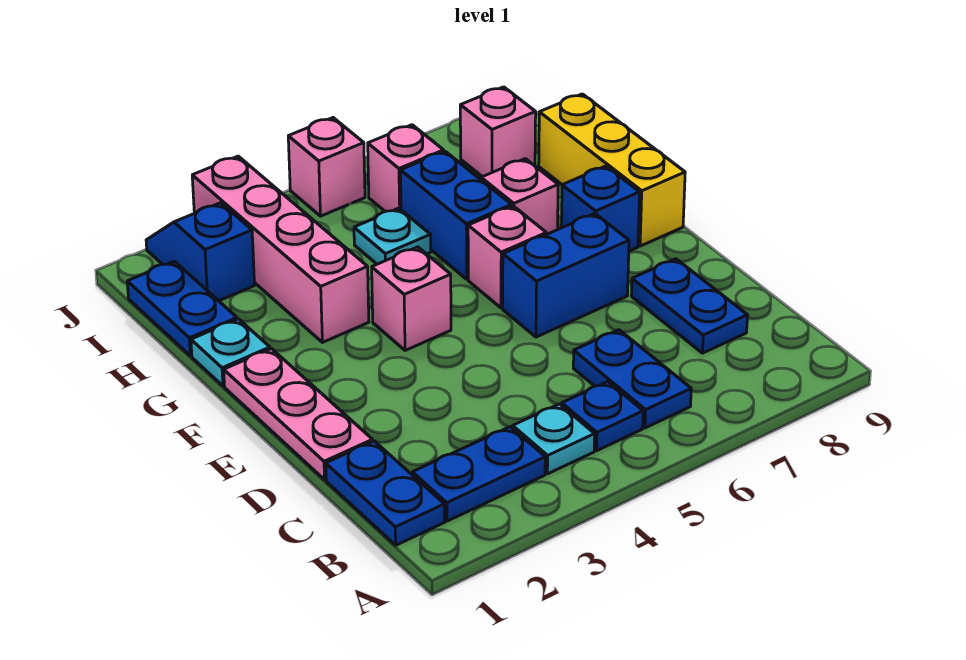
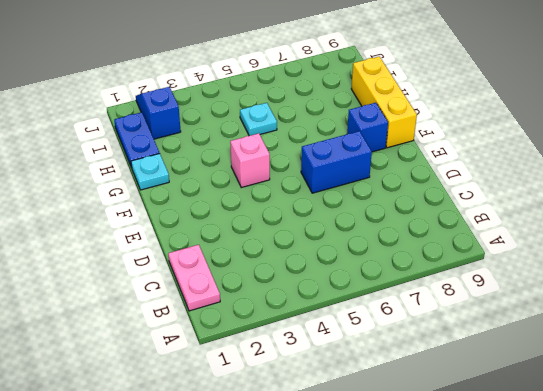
pink plate B1:C1 level 1 -> blue plate B1:C1 level 1
none -> blue plate B2:B3 level 1
none -> cyan plate B4 level 1
none -> blue plate B5 level 1

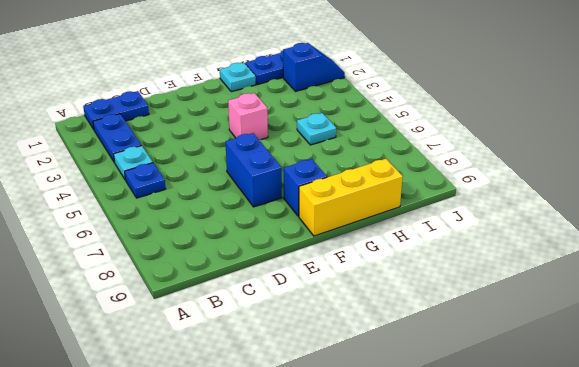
none -> blue plate B6:C6 level 1
none -> blue plate C8:D8 level 1
none -> pink plate D1:F1 level 1

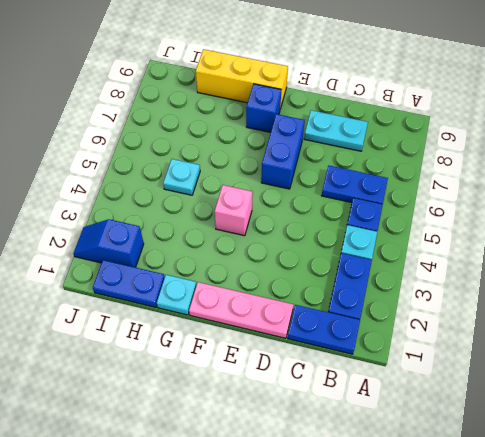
cyan plate C8:D8 level 1 -> blue plate C8:D8 level 1
none -> pink brick F6 level 1
none -> pink brick G3:J3 level 1
none -> blue brick G6:H6 level 1

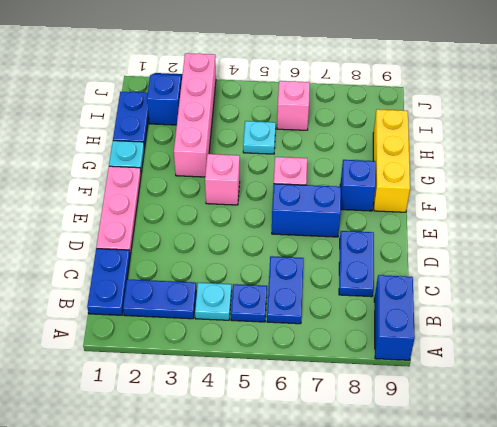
blue brick A9:B9 level 1 -> blue brick G6:H6 level 1
none -> pink brick G7 level 1
none -> pink brick I8 level 1
none -> pink brick J5 level 1

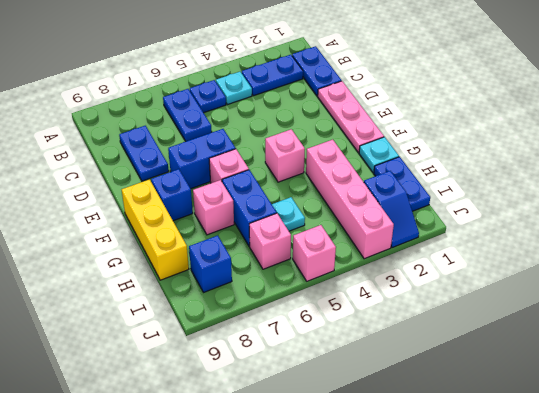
blue brick I8 level 1 -> pink brick I8 level 1

